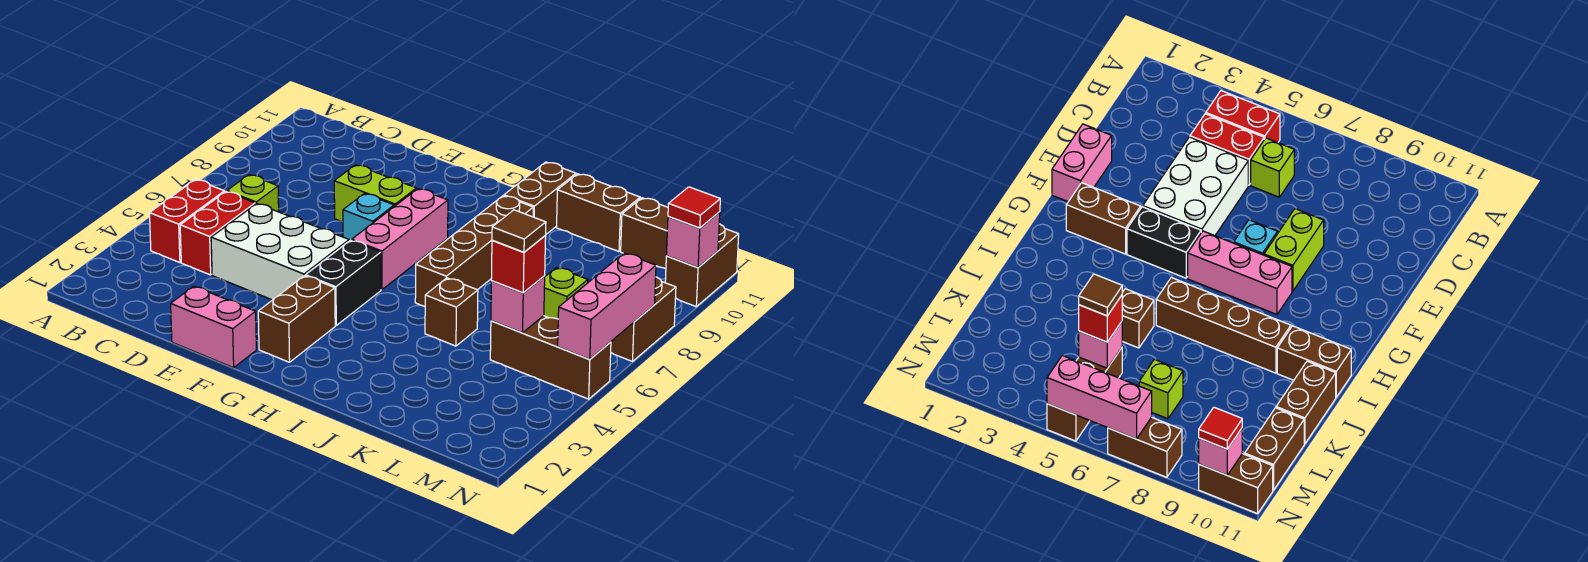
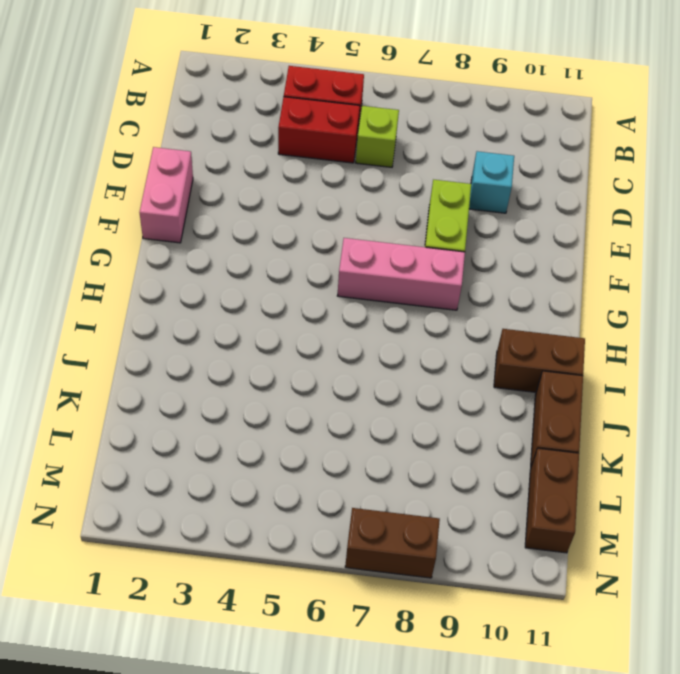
cyan brick D9 level 1 -> cyan brick F7 level 1
none -> white brick D4:F5 level 1
none -> brown brick G2:G3 level 1
none -> black brick G4:G5 level 1

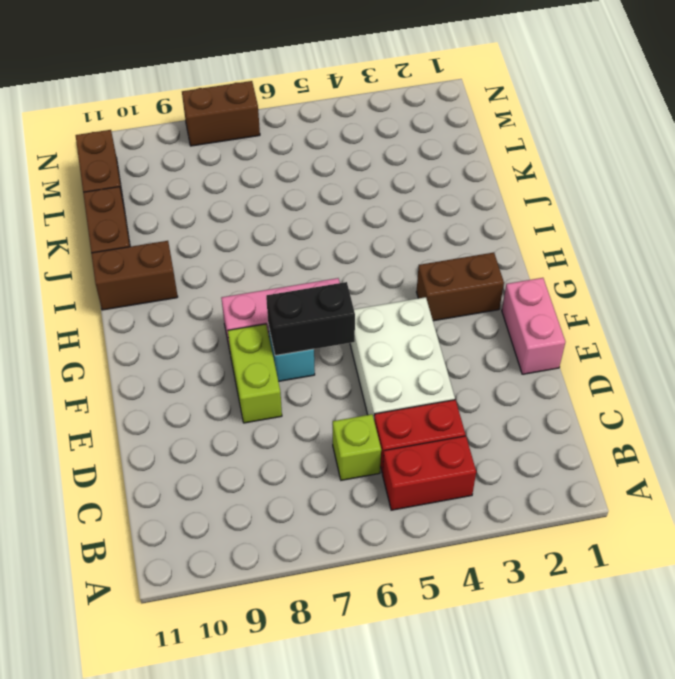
black brick F6:F7 level 2 -> black brick G4:G5 level 1
none -> brown brick I6:I9 level 1
none -> brown brick J5 level 1
none -> brown brick L5:N5 level 1

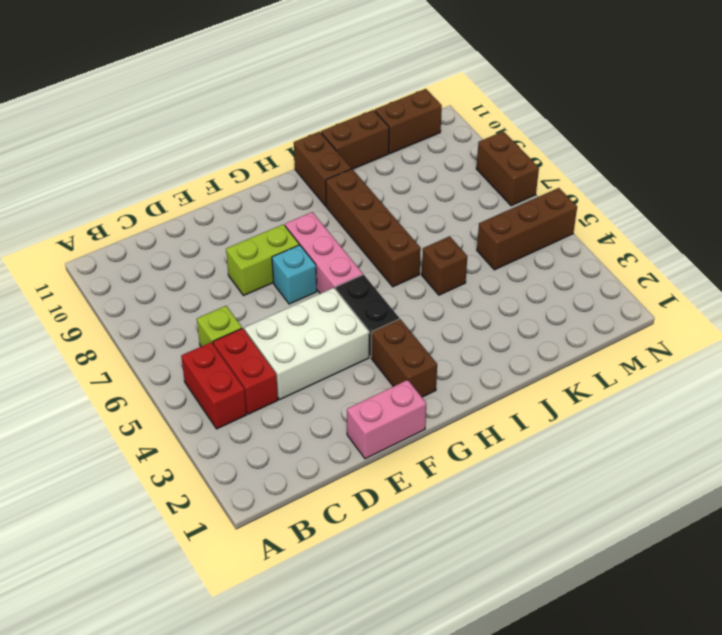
none -> lime brick L7 level 1
none -> brown brick N10:N11 level 1
none -> pink brick L5 level 2

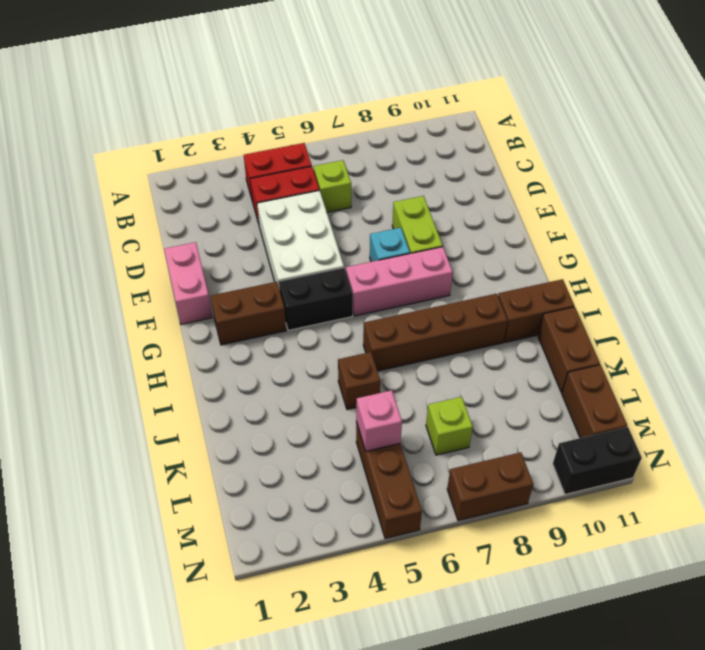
black brick N10:N11 level 1 -> brown brick N10:N11 level 1
none -> pink brick N5:N7 level 2
none -> pink brick N10 level 2
none -> red brick L5 level 3

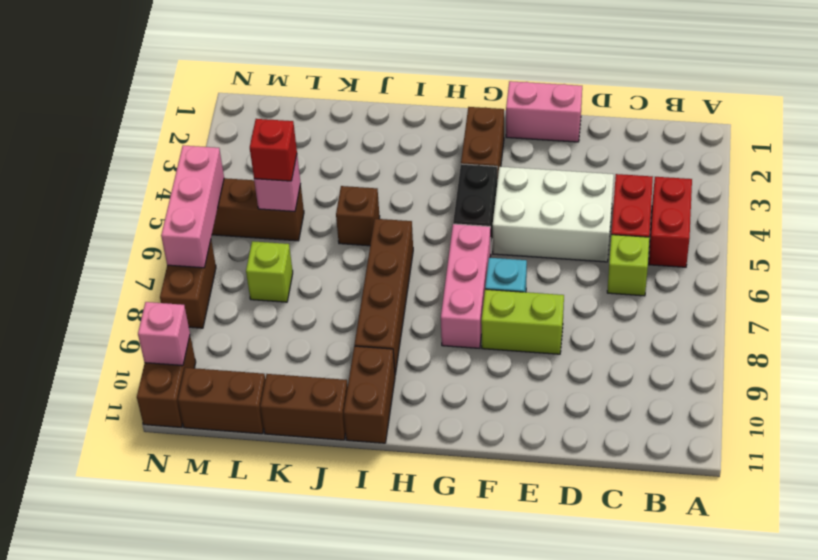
none -> red tile N10 level 3
none -> brown tile L5 level 4

